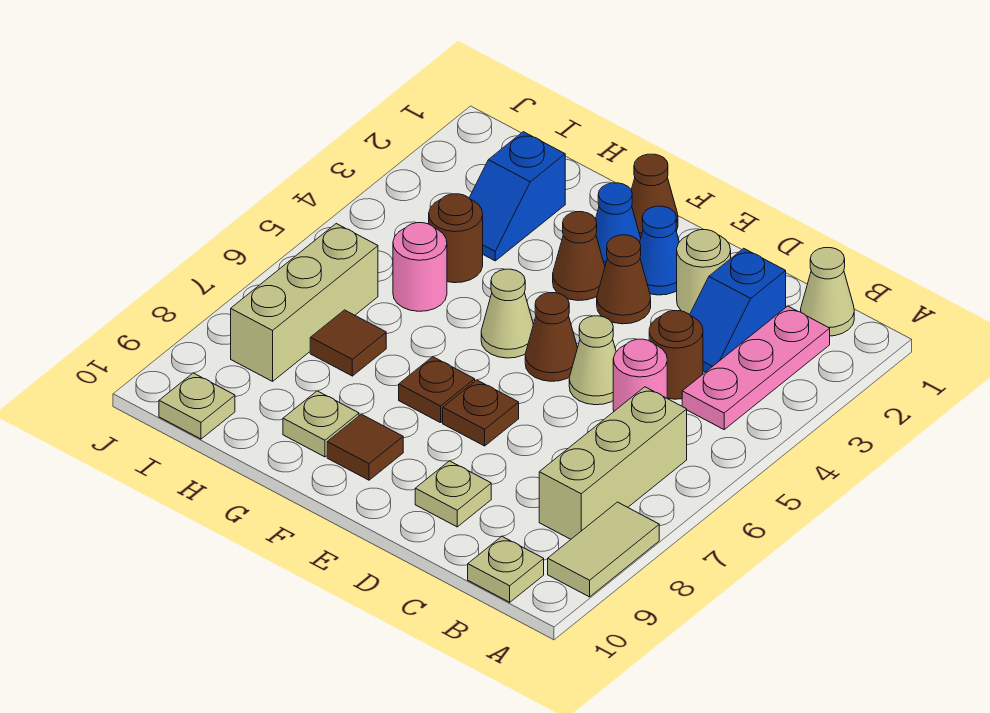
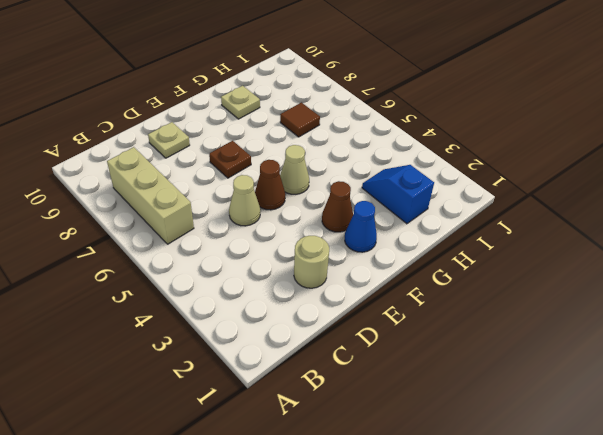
none -> tan tile A8:A9 level 1
none -> tan cone B1 level 1
none -> pink plate B2:B4 level 1

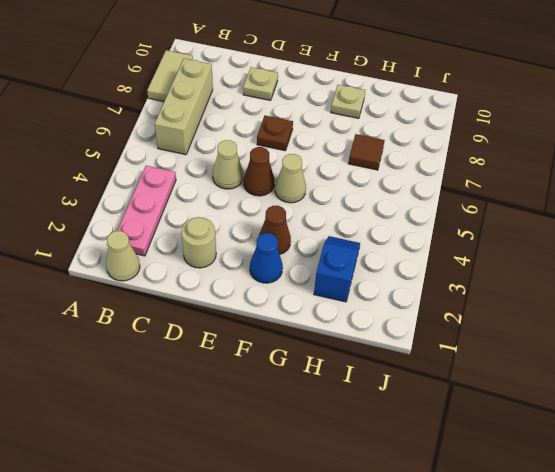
none -> tan plate B10 level 1
none -> blue slope C2:C3 level 1 top 2
none -> brown round brick C4 level 1

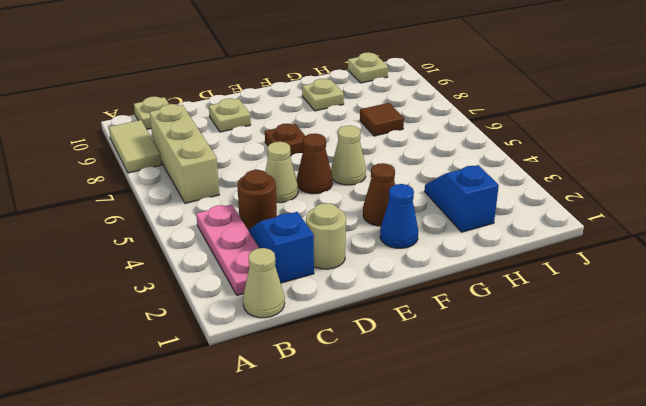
none -> pink round brick C5 level 1
none -> blue cone E2 level 1
none -> brown cone E3 level 1

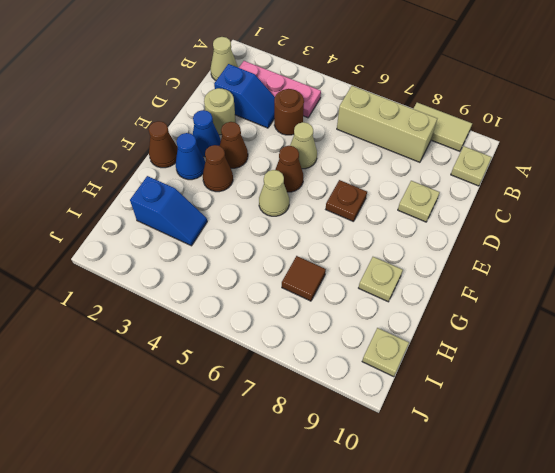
none -> pink round brick C5 level 1
none -> brown plate F7 level 1
none -> brown tile F9 level 1

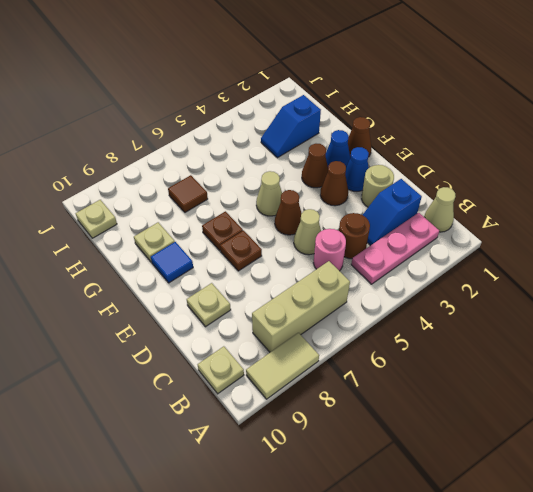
blue tile F9 level 1 -> brown tile F9 level 1
none -> brown round brick H4 level 1
none -> pink round brick H5 level 1
none -> tan brick I6:I8 level 1

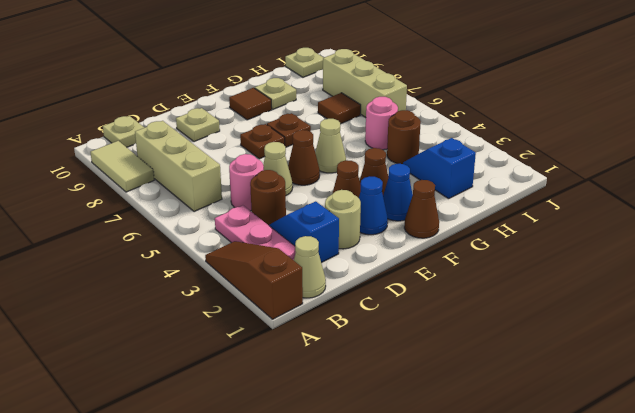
brown slope A1:A3 level 1 top 1 -> none

